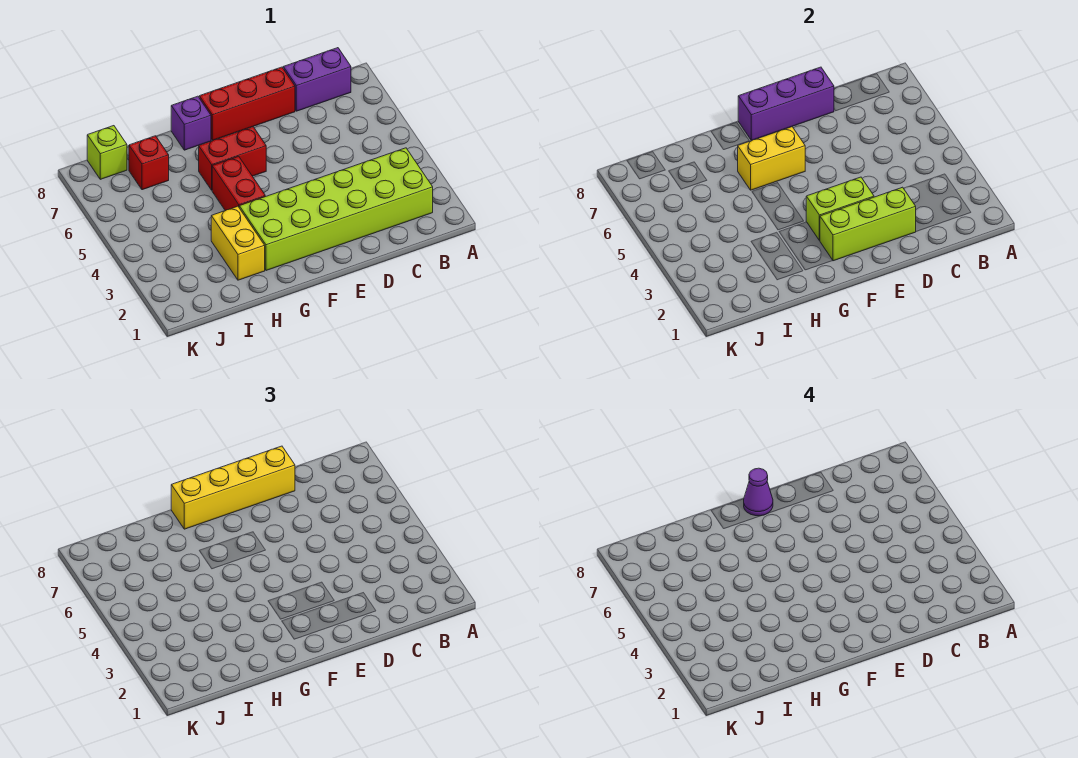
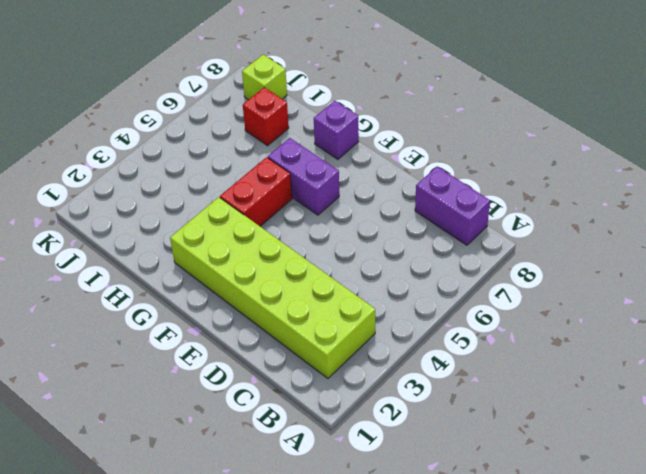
purple brick F6:G6 level 1 -> red brick F6:G6 level 1
none -> red brick D8:F8 level 1
none -> yellow brick H2:H3 level 1
none -> lime brick D2:F2 level 2

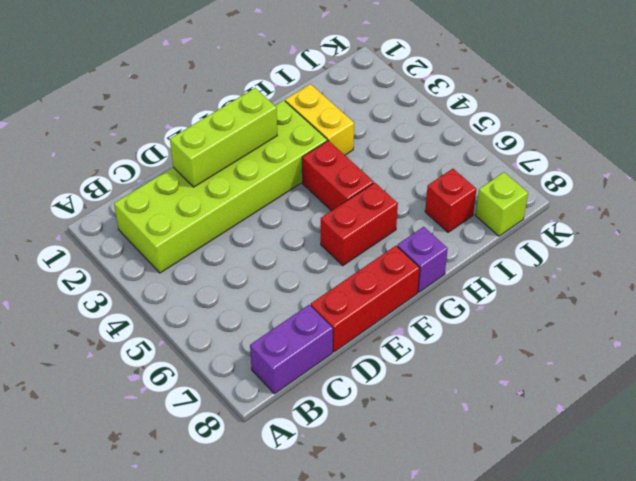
none -> purple brick D8:F8 level 2
none -> lime brick E3:F3 level 2
none -> yellow brick F6:G6 level 2

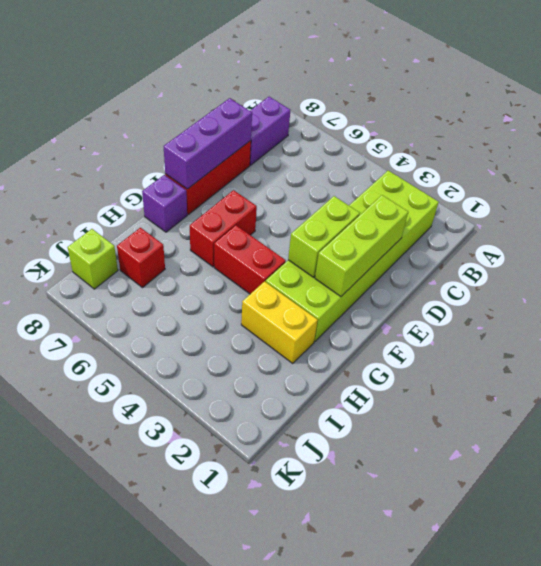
none -> yellow brick F6:G6 level 2
none -> yellow brick D8:G8 level 3
none -> purple cone F8 level 4

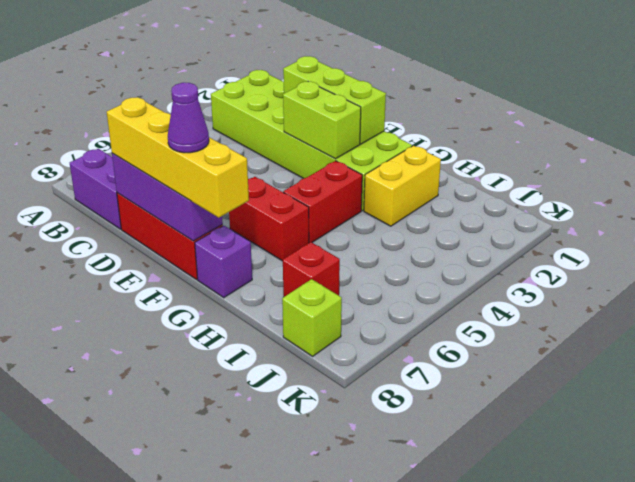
none -> yellow brick F6:G6 level 2

